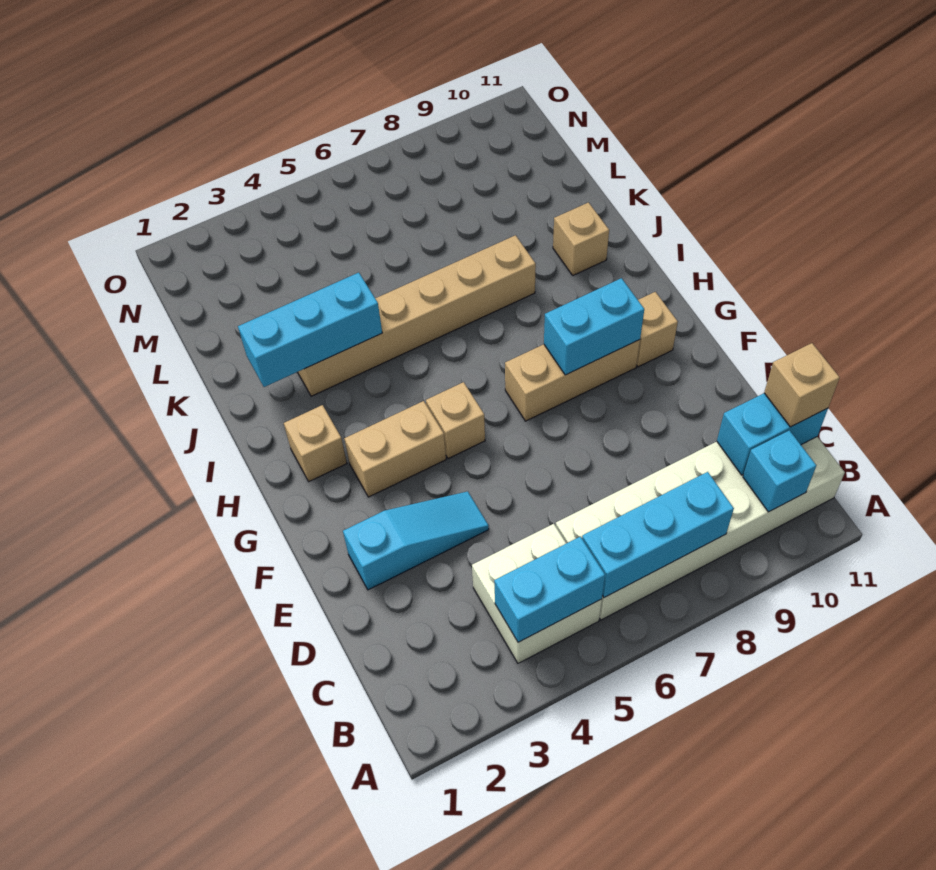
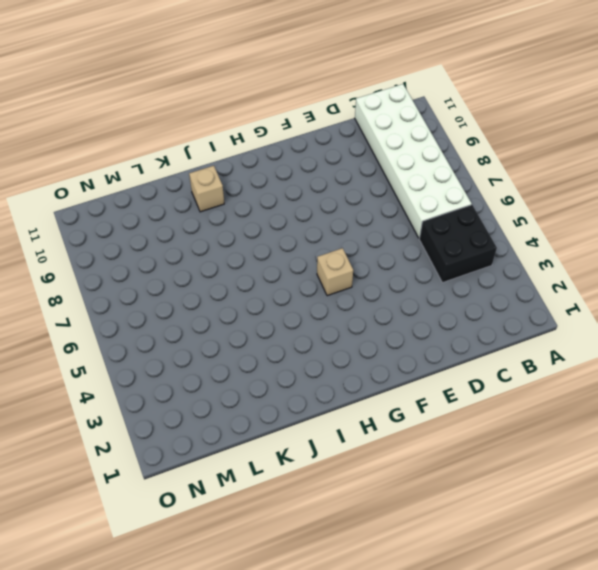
black brick B4:C5 level 1 -> white brick B4:C5 level 1
none -> cyan slope E2:E4 level 1 top 2
none -> tan brick G3:G4 level 1
none -> tan brick G7:G9 level 1

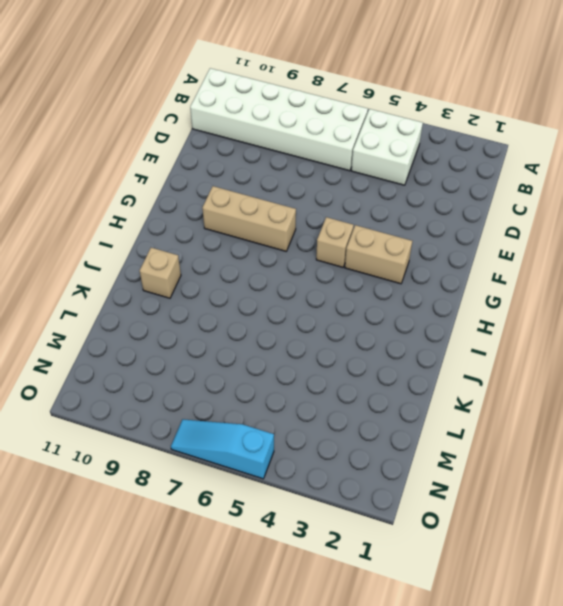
cyan slope O5:O7 level 1 top 5 -> cyan slope E2:E4 level 1 top 2
none -> tan brick G10 level 1
none -> tan brick H2 level 1
none -> tan brick J3:J8 level 1

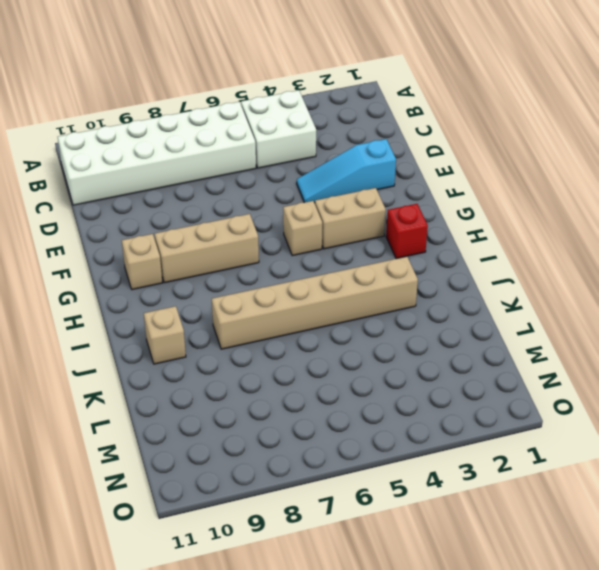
red brick H2 level 1 -> tan brick H2 level 1
none -> cyan brick B4:B5 level 2
none -> cyan brick B6:B8 level 2
none -> cyan brick B10 level 2

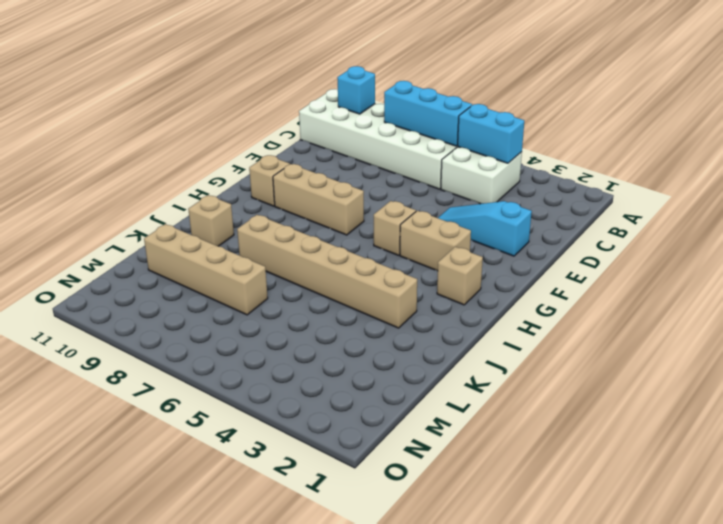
tan brick L7:L10 level 1 -> none
none -> cyan brick C10:C11 level 2
none -> cyan brick G8:G9 level 2
none -> cyan brick J2:J4 level 2

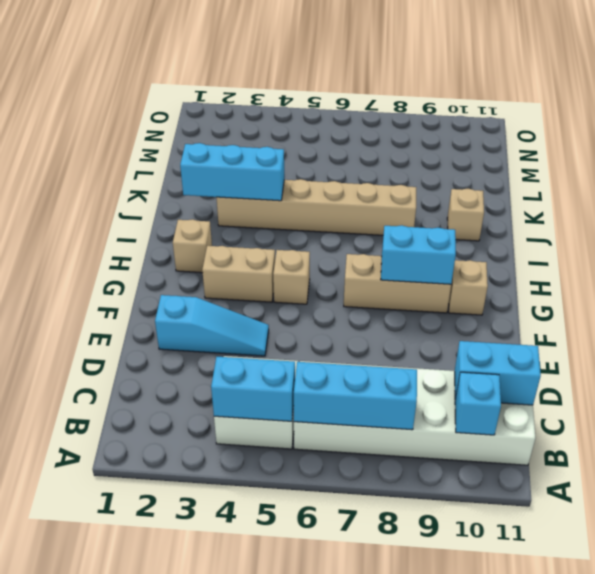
none -> tan brick C11 level 3

